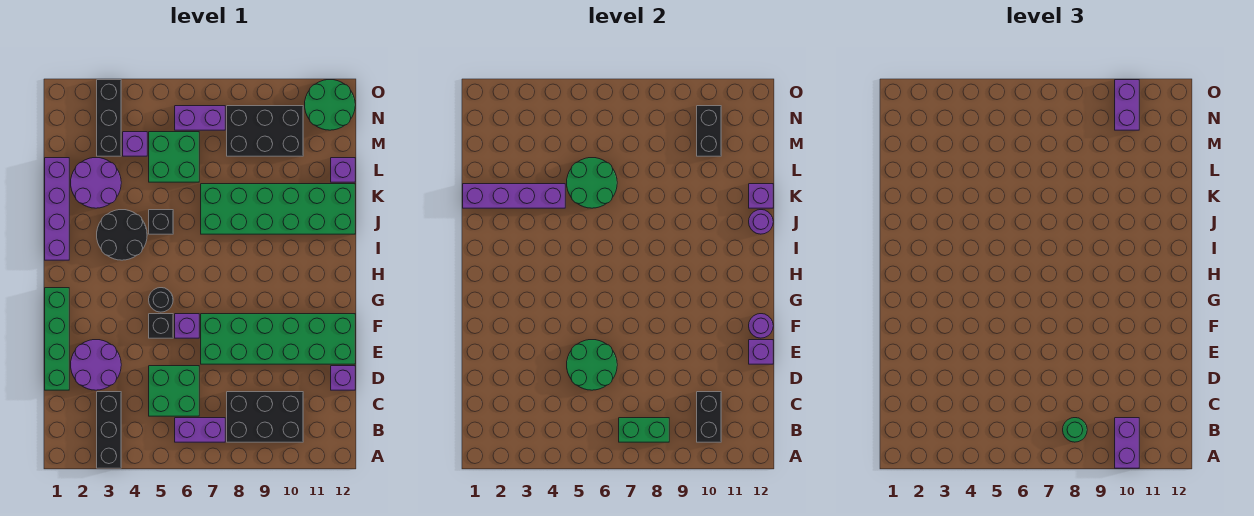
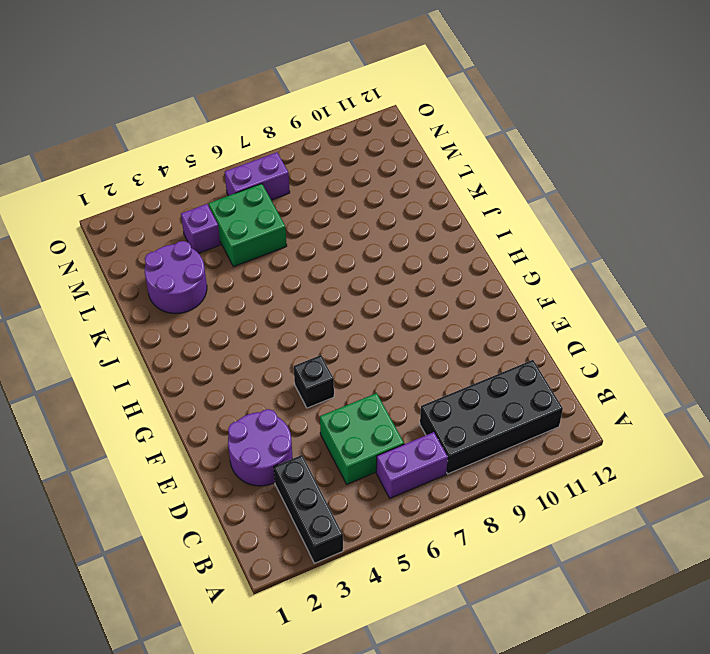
black brick B8:C11 level 1 -> black brick B8:C10 level 1
none -> green brick D1:G1 level 1
none -> purple brick D12 level 1
none -> green brick E7:F12 level 1
none -> purple brick F6 level 1

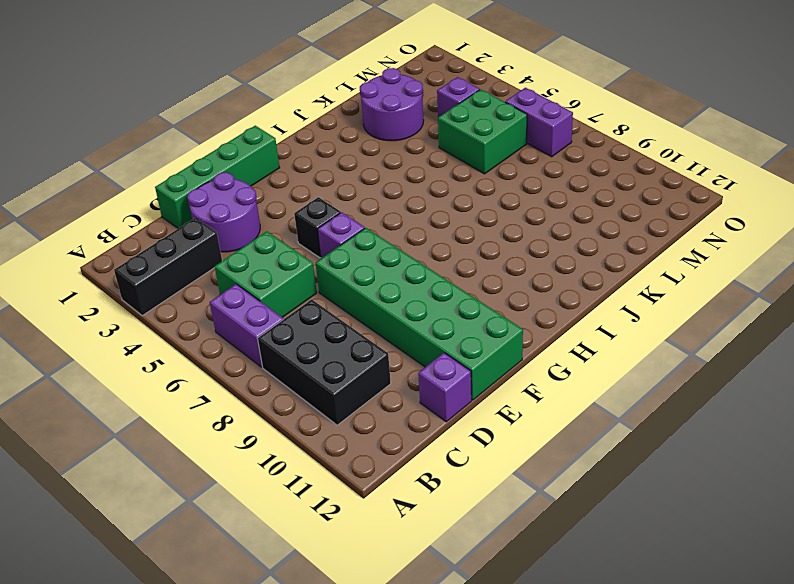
none -> black round brick G5 level 1
none -> purple brick I1:L1 level 1
none -> black round brick I3:J4 level 1
none -> black brick J5 level 1

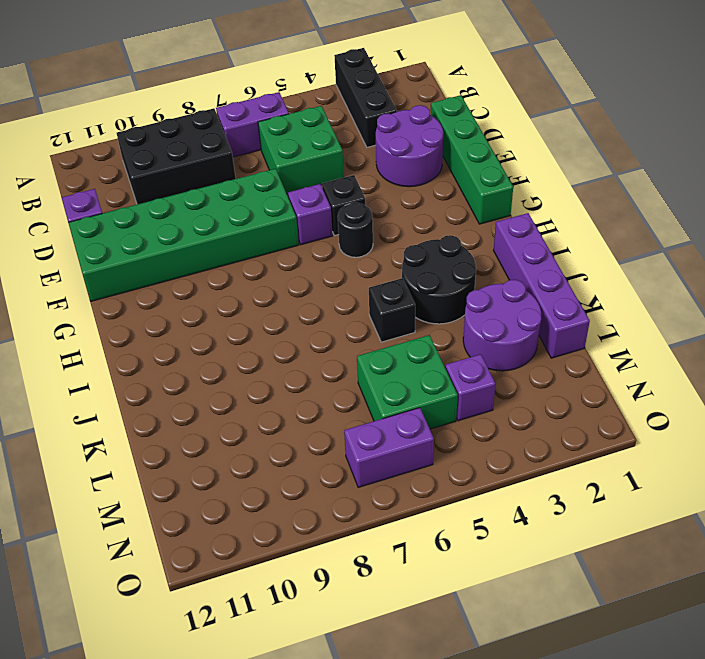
none -> green brick J7:K12 level 1
none -> purple brick L12 level 1
none -> black brick M3:O3 level 1
none -> black brick M8:N10 level 1

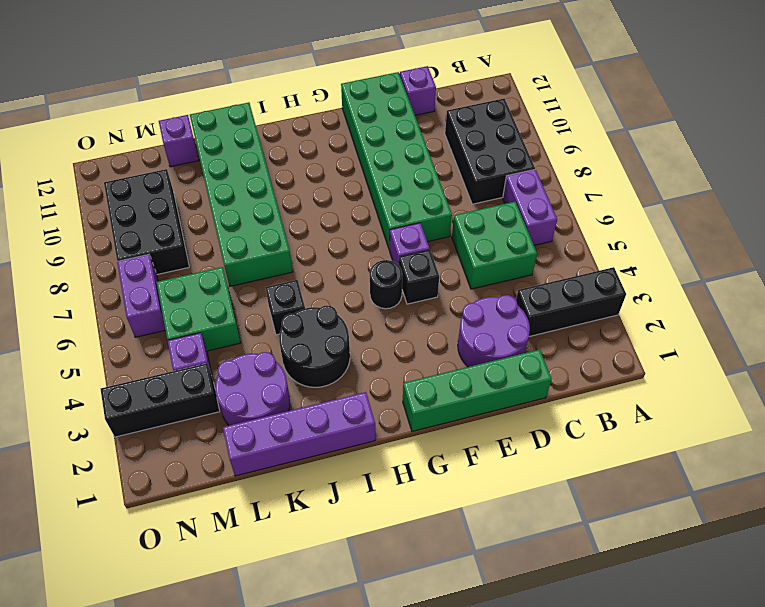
none -> green round brick N11:O12 level 1
none -> green brick B7:B8 level 2
none -> black brick B10:C10 level 2
none -> green round brick D5:E6 level 2

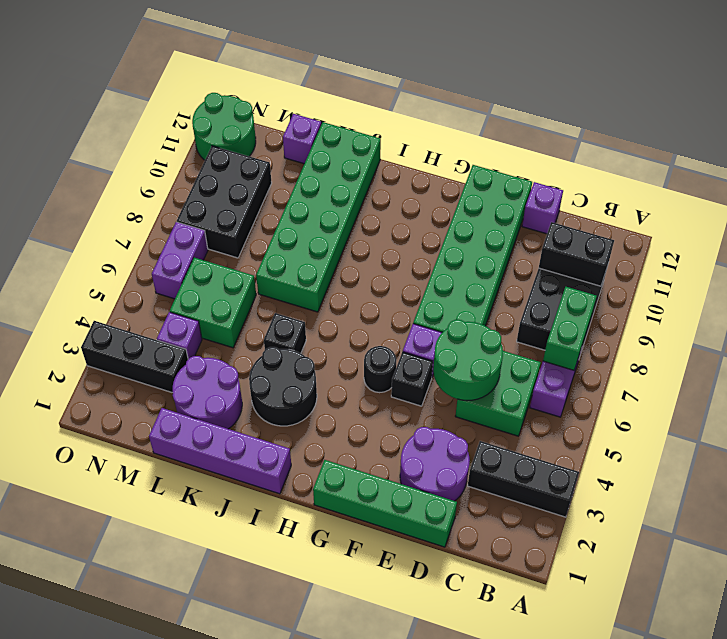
none -> purple brick E12 level 2
none -> purple round brick F12 level 2
none -> purple round brick J12 level 2
none -> purple brick K1:K4 level 2

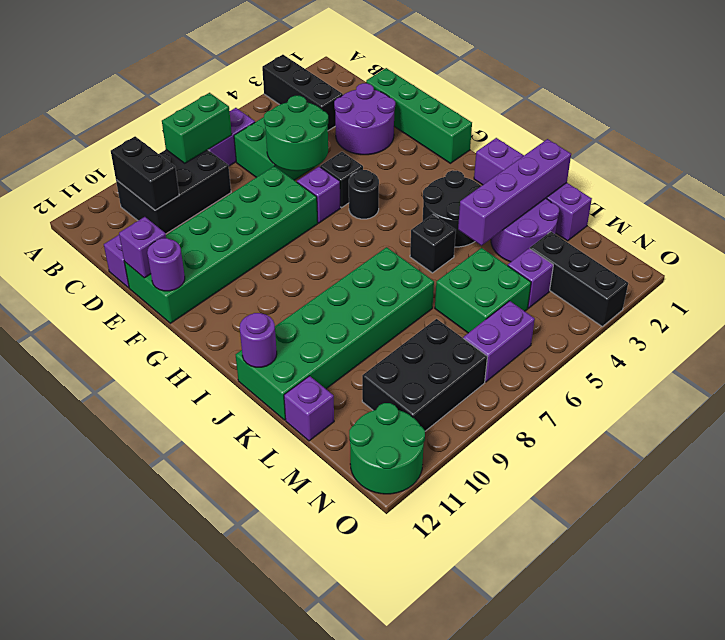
none -> green round brick K5:L6 level 2
none -> purple brick K12 level 2
none -> black brick M10:N10 level 2
none -> purple brick A10:B10 level 3

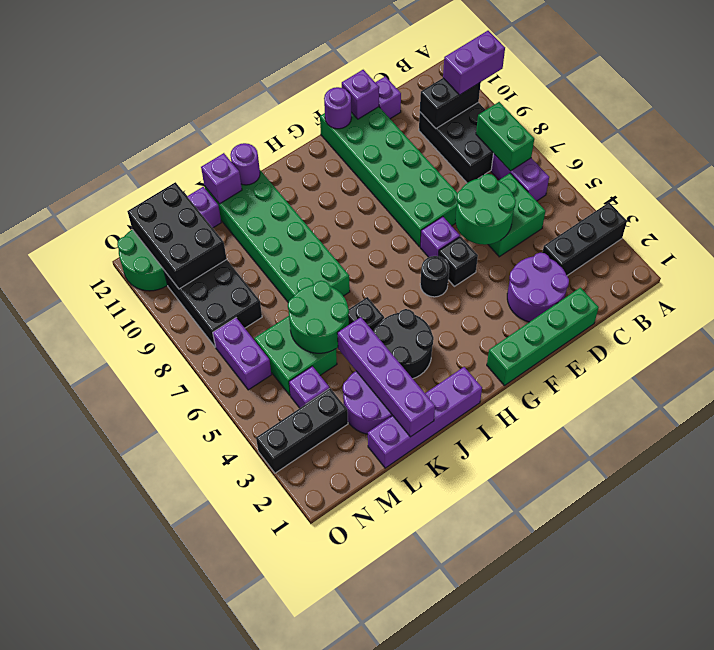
black brick M10:N12 level 2 -> black brick M10:N10 level 2
none -> green round brick B8 level 3
none -> purple brick N10:O10 level 3

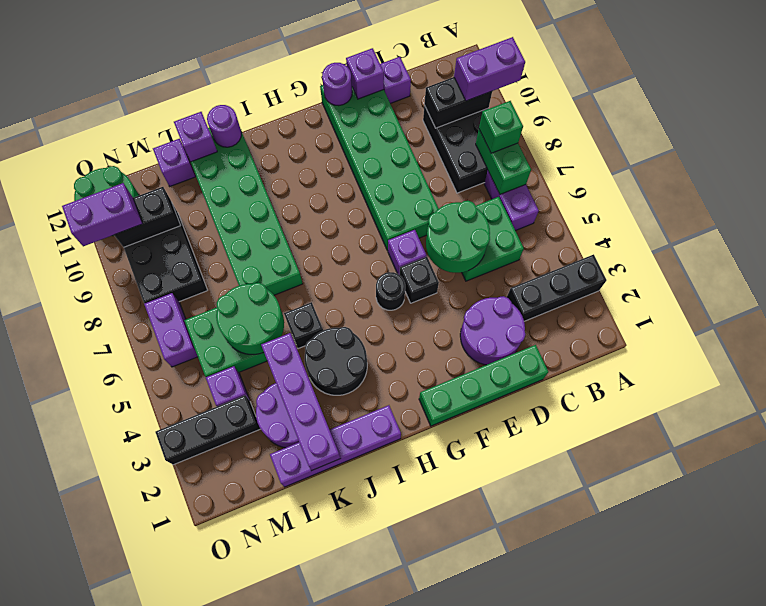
green brick B8 level 3 -> green round brick B8 level 3

